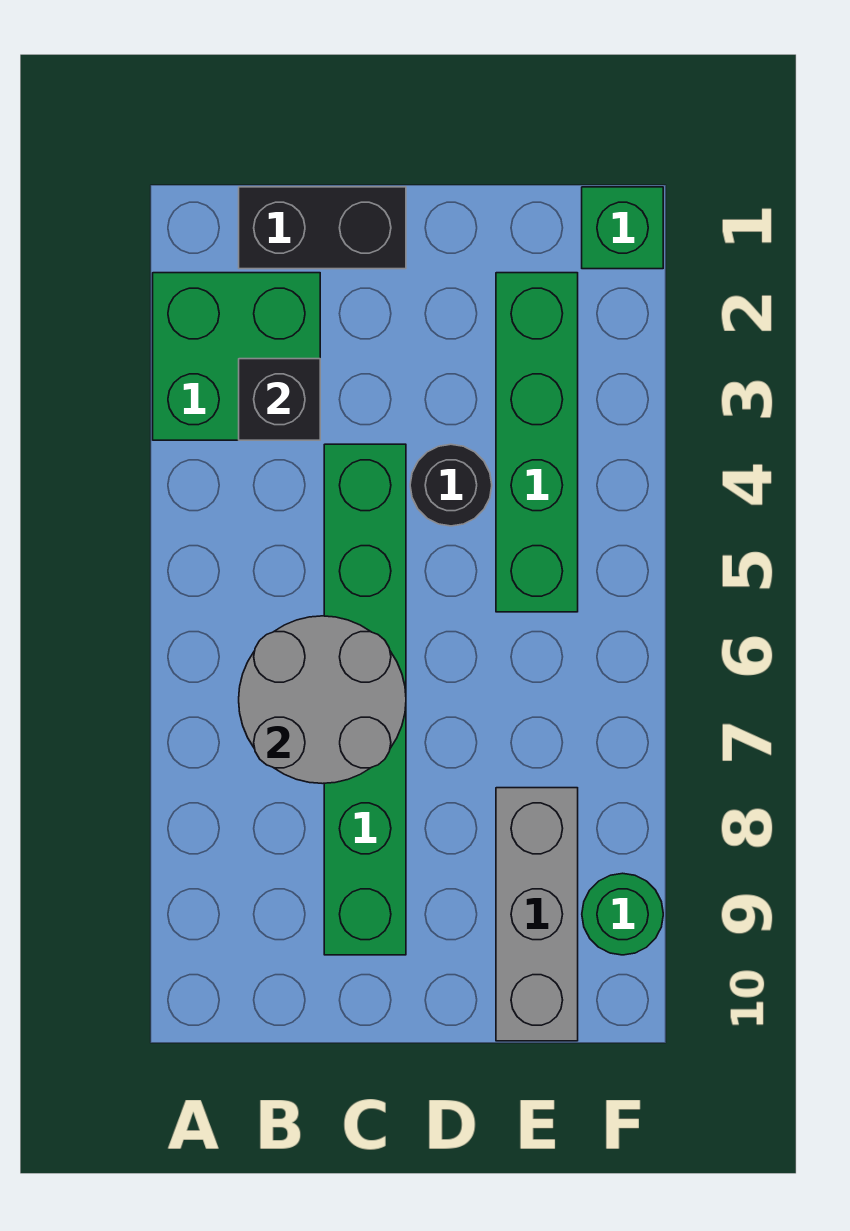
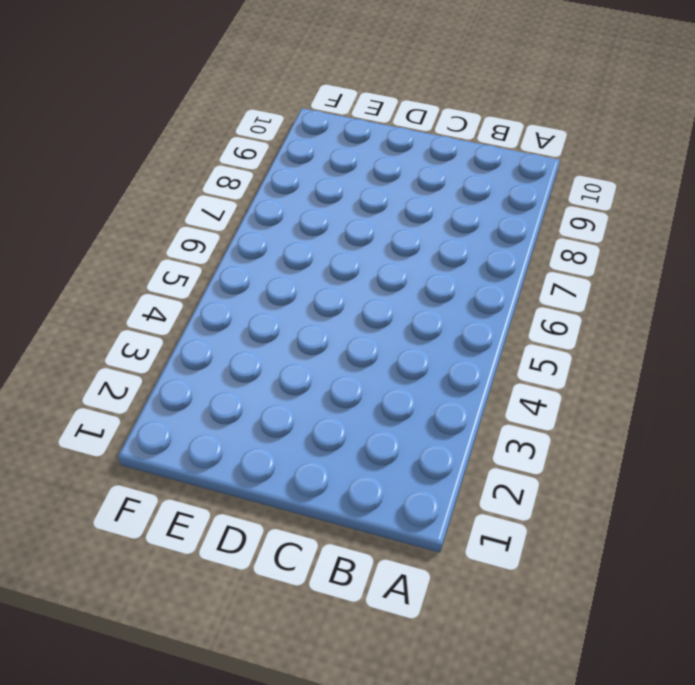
none -> green brick A2:B3 level 1
none -> black brick B1:C1 level 1

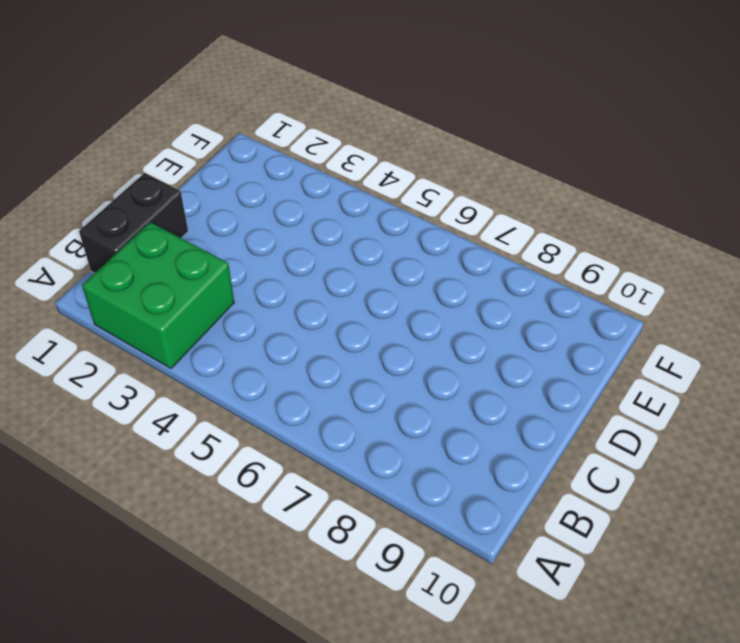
none -> green brick C4:C9 level 1
none -> black round brick D4 level 1

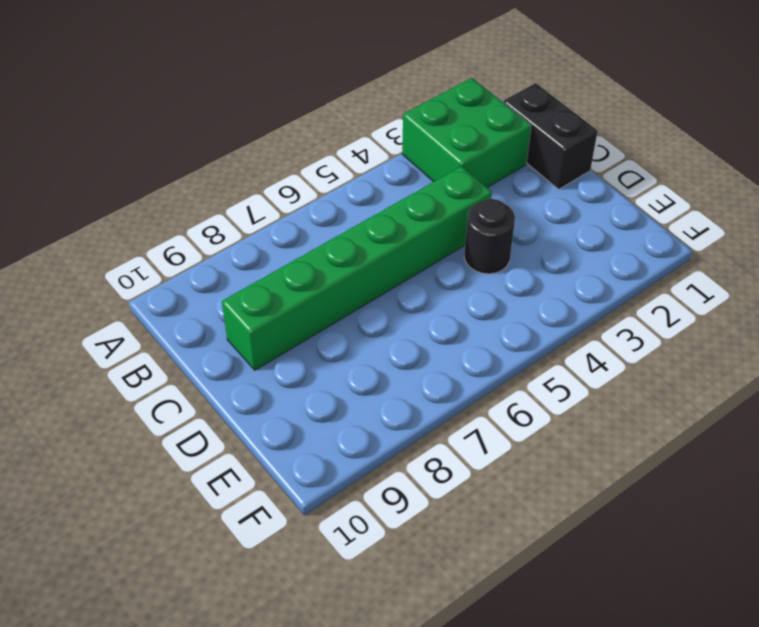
none -> green brick E2:E5 level 1
none -> grey brick E8:E10 level 1

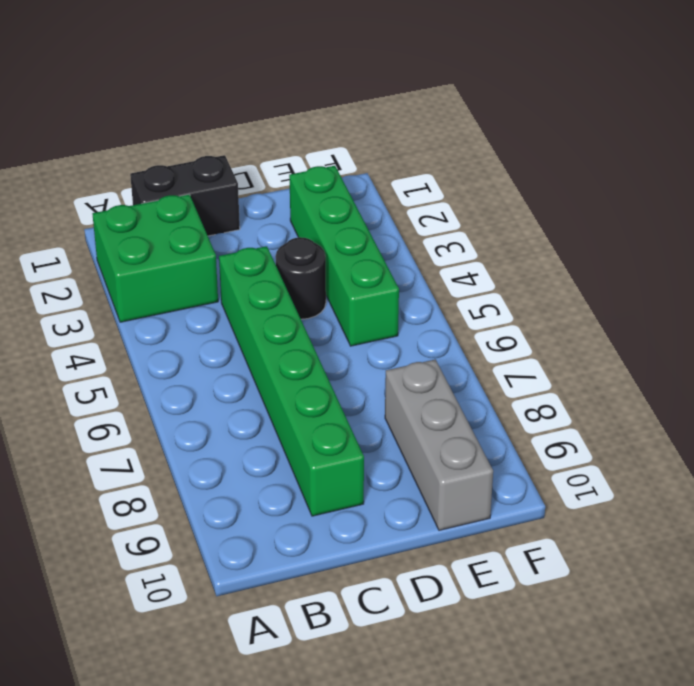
none -> green brick F1 level 1
none -> green round brick F9 level 1

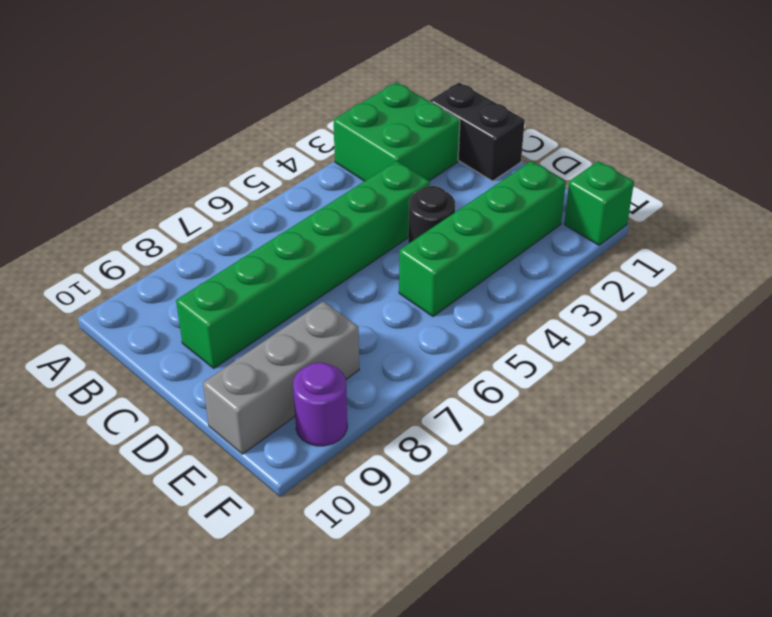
purple round brick F9 level 1 -> green round brick F9 level 1
none -> black brick B3 level 2
none -> grey round brick B6:C7 level 2

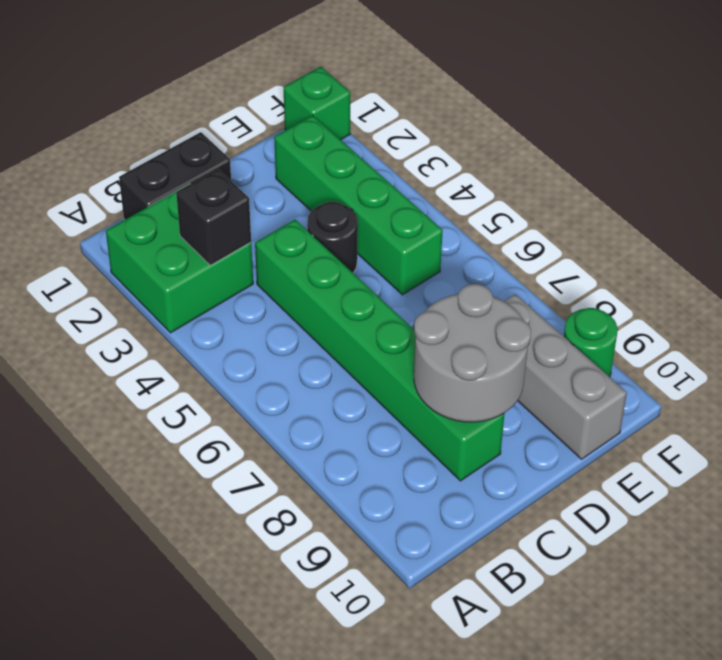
grey round brick C8:D9 level 2 -> grey round brick B6:C7 level 2

